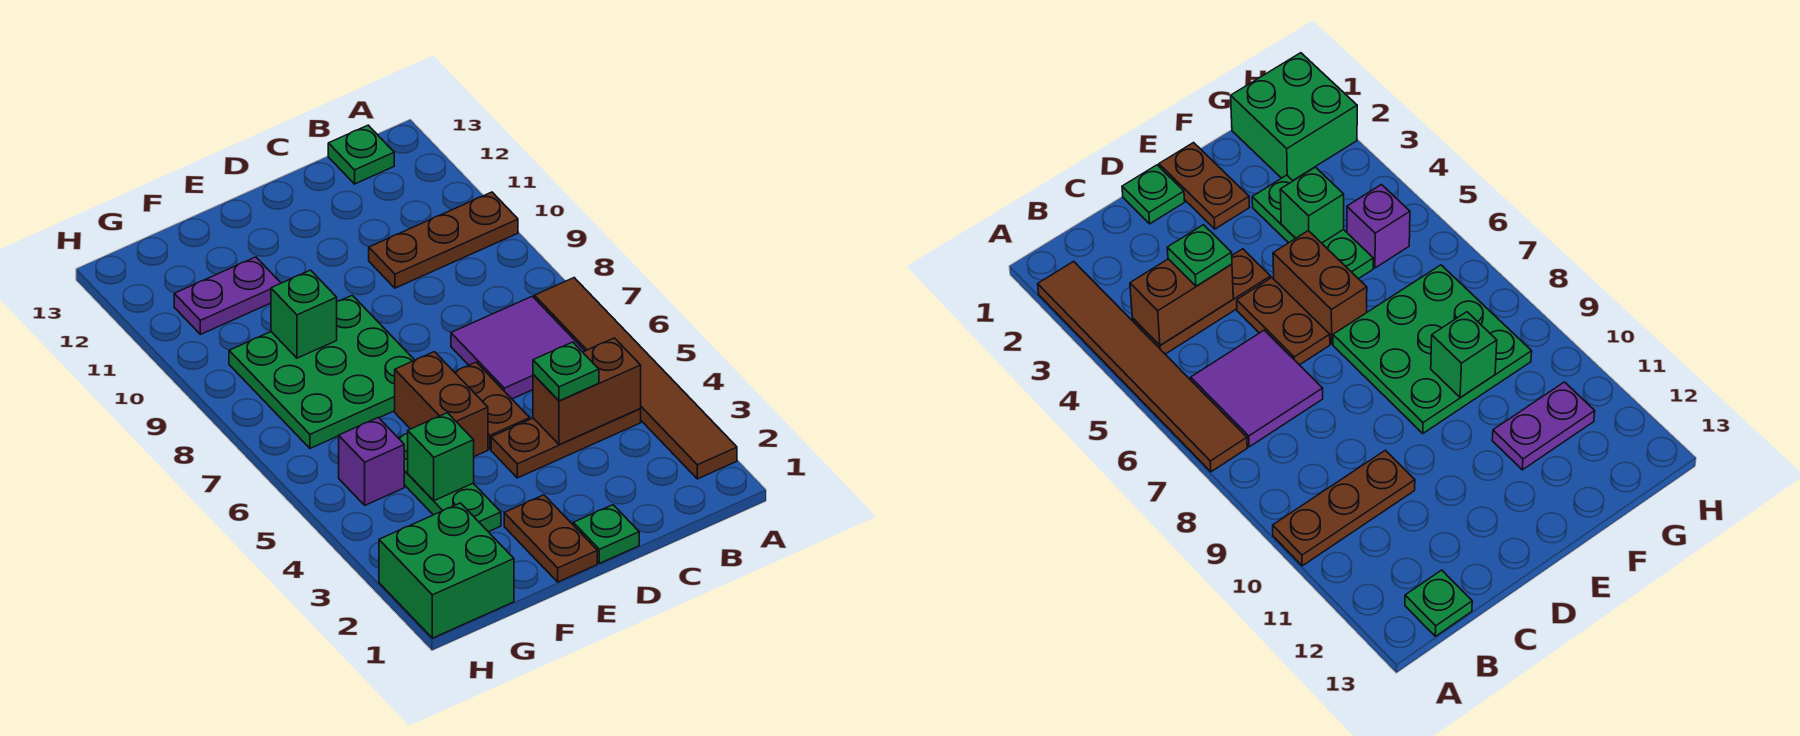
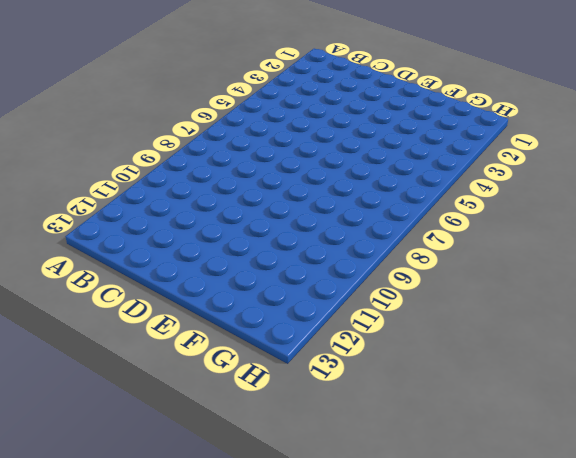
none -> brown tile A2:A7 level 1
none -> brown plate A10:C10 level 1
none -> brown plate B4:D4 level 1

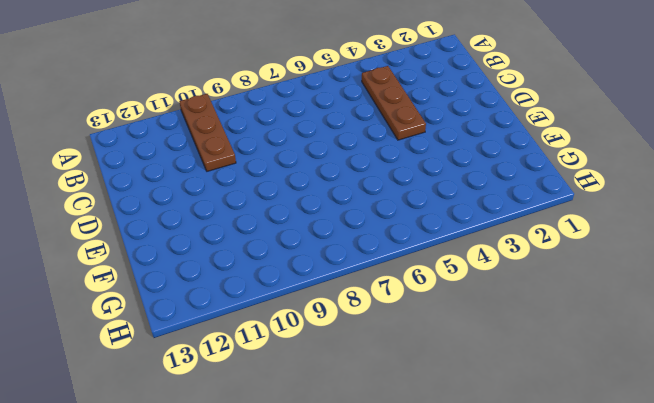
none -> brown tile A2:A7 level 1
none -> purple tile B6:C7 level 1
none -> green plate B13 level 1

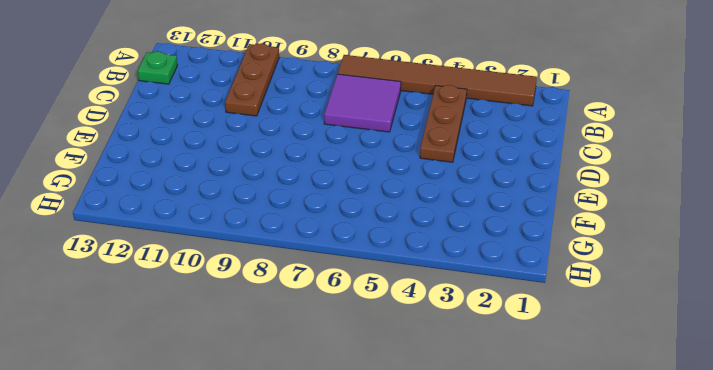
none -> green plate D1 level 1
none -> brown plate D5:D6 level 1
none -> brown plate E1:E2 level 1

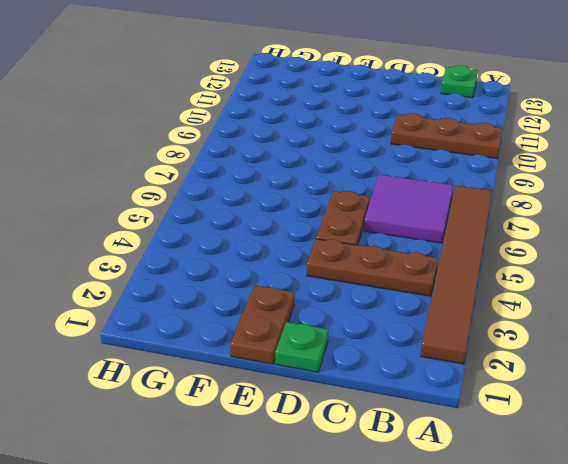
none -> brown brick E5:E6 level 1
none -> green plate E7:G9 level 1
none -> green plate F3:F5 level 1

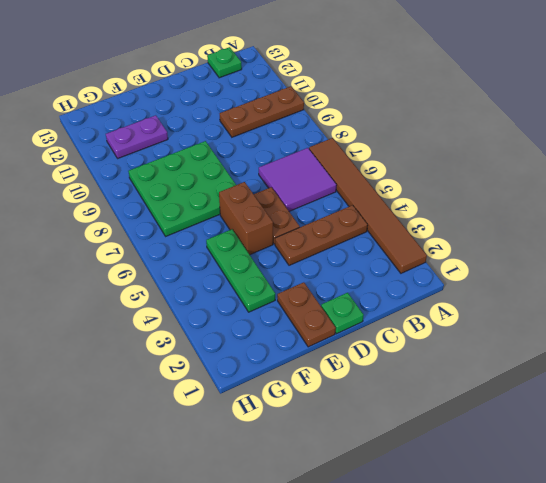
none -> green brick G1:H2 level 1
none -> purple brick G5 level 1
none -> brown brick B4:C4 level 2

